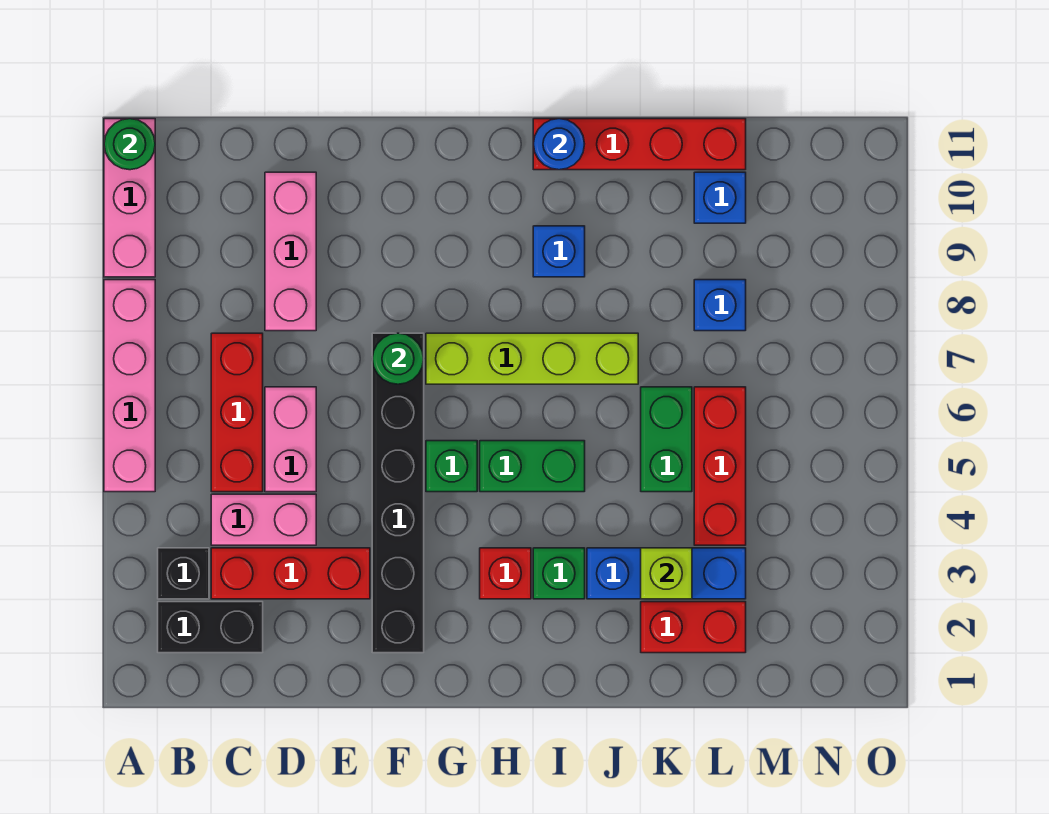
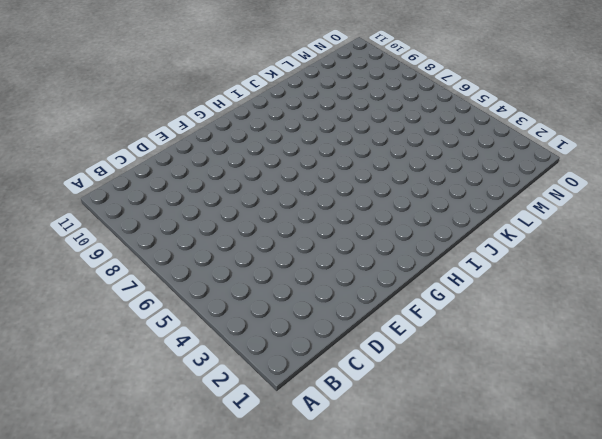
none -> pink brick A5:A8 level 1
none -> pink brick A9:A11 level 1
none -> black brick B2:C2 level 1

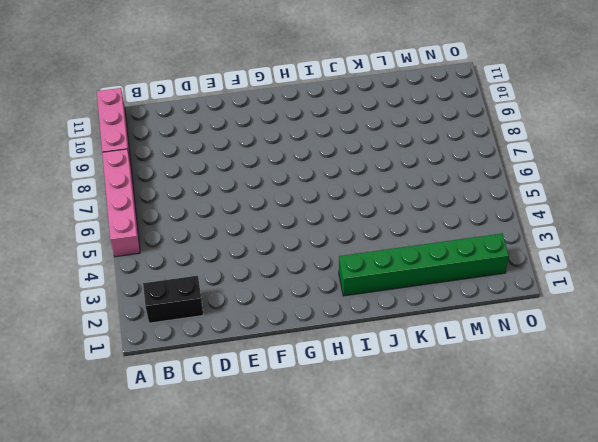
green brick I2:N2 level 1 -> red brick K2:L2 level 1
none -> black brick B3 level 1
none -> red brick C3:E3 level 1
none -> pink brick C4:D4 level 1

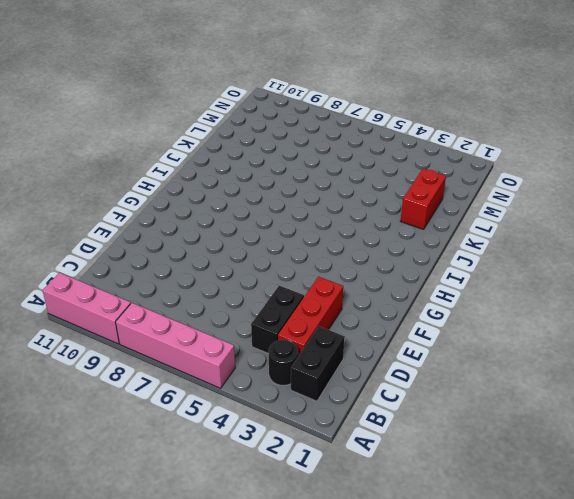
black round brick B3 level 1 -> black brick B3 level 1
black brick C4:D4 level 1 -> pink brick C4:D4 level 1
none -> red brick C5:C7 level 1
none -> pink brick D5:D6 level 1
none -> pink brick D8:D10 level 1

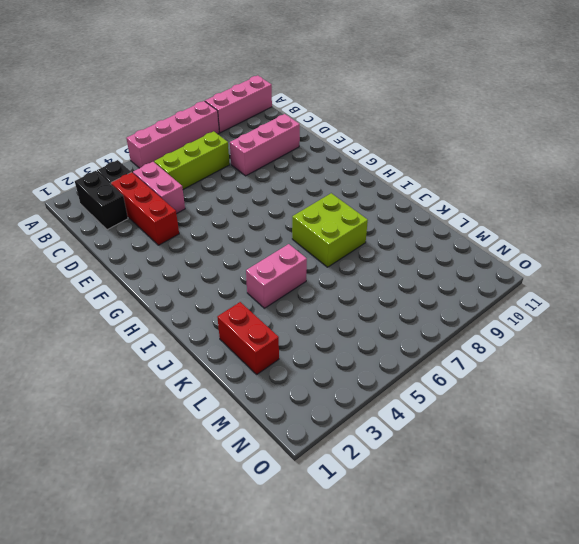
lime brick C5:C7 level 1 -> red brick C5:C7 level 1
lime brick I7:J8 level 1 -> lime brick G7:J7 level 1
pink brick J4:J5 level 1 -> pink brick D5:D6 level 1
none -> black brick F2:F7 level 1
none -> green brick G5 level 1
none -> red brick H3 level 1

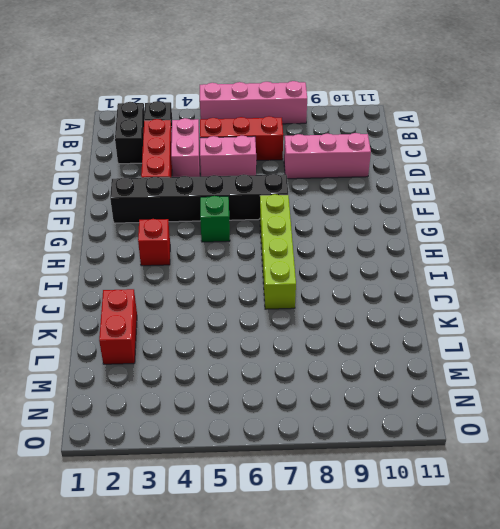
none -> pink brick A9:A11 level 1
none -> green brick H5:I5 level 1
none -> green brick I3 level 1

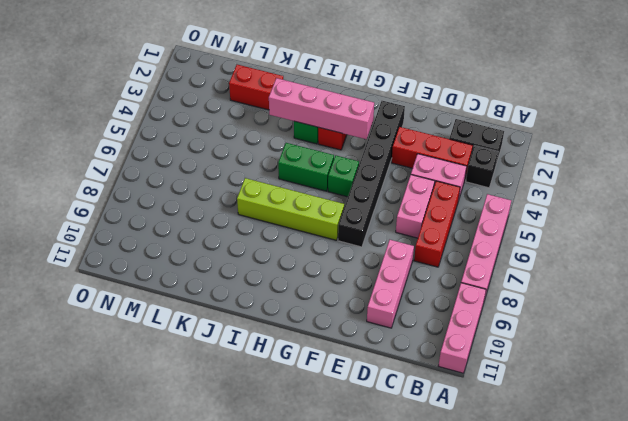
pink brick G3:J3 level 2 -> none
none -> blue brick I9 level 1
none -> red brick I11:L11 level 1
none -> blue brick J3:L3 level 1

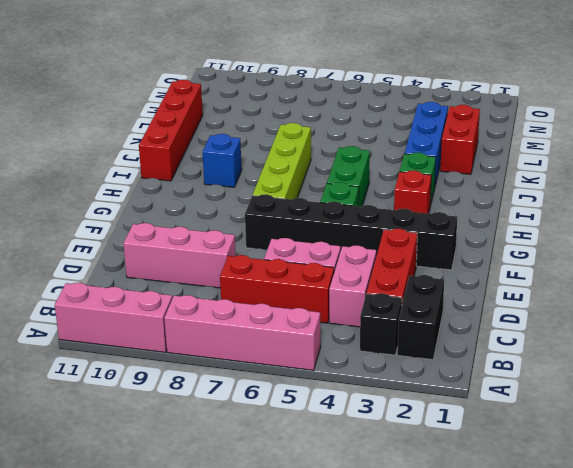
none -> green brick K5:K6 level 1
none -> red brick L4:L6 level 1
none -> blue brick L8 level 1

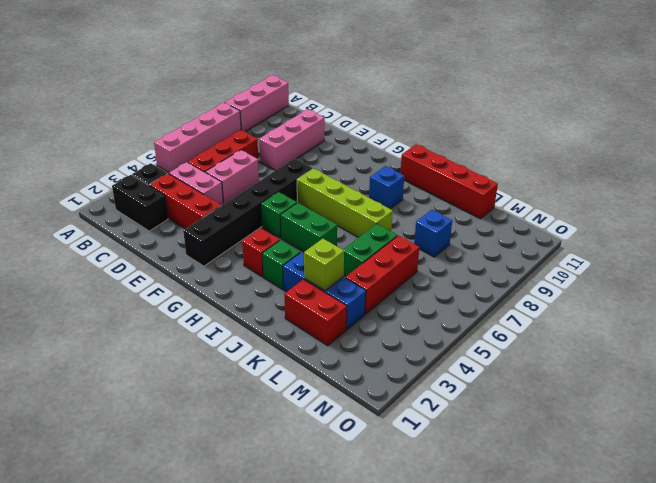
none -> blue brick L10 level 1
none -> green round brick A11 level 2
none -> green round brick F7 level 2

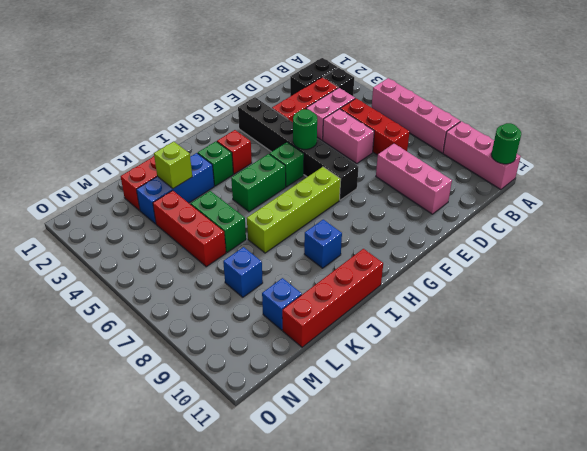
green round brick F5 level 2 -> green round brick F7 level 2
none -> blue round brick I11 level 2

